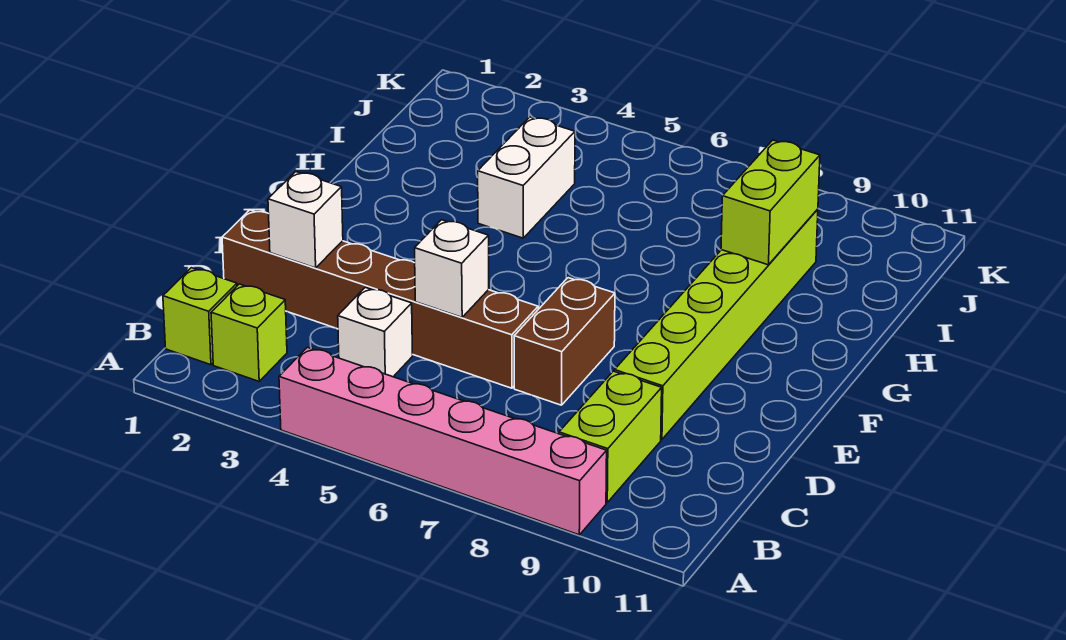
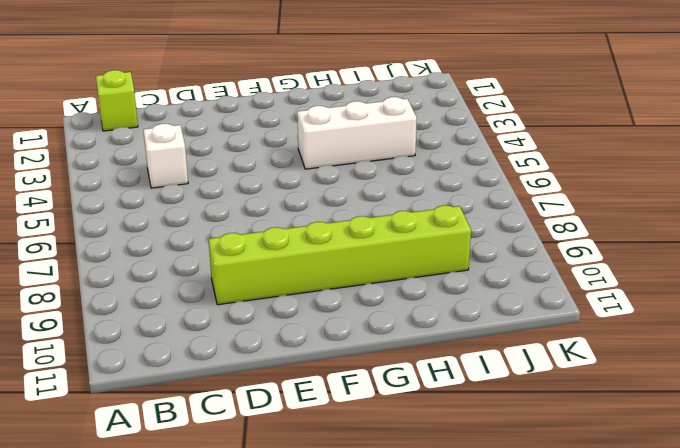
white brick G4:I4 level 1 -> white brick H4:I4 level 1
none -> pink brick A4:A9 level 1
none -> lime brick B2 level 1
none -> lime brick B9:C9 level 1

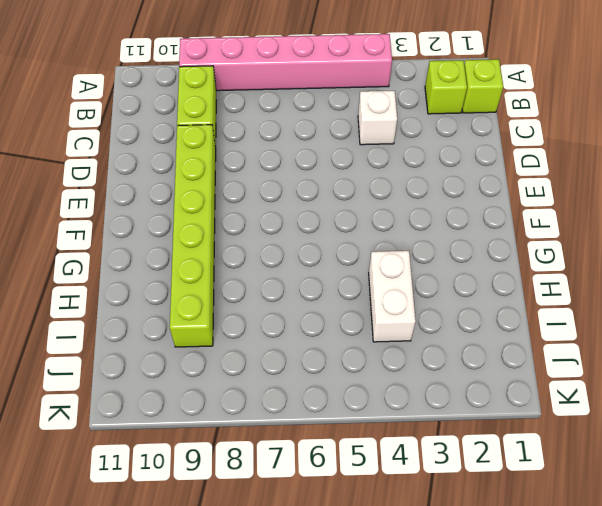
none -> brown brick D1:D6 level 1
none -> brown brick D7:E7 level 1
none -> white brick D2 level 2

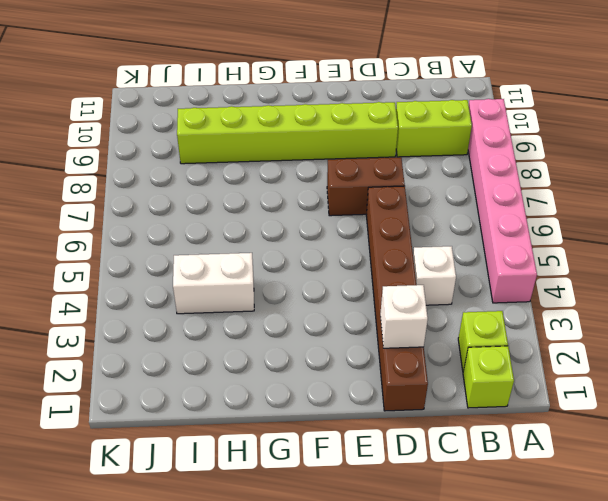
none -> white brick D5 level 2
none -> lime brick H9:I9 level 2

